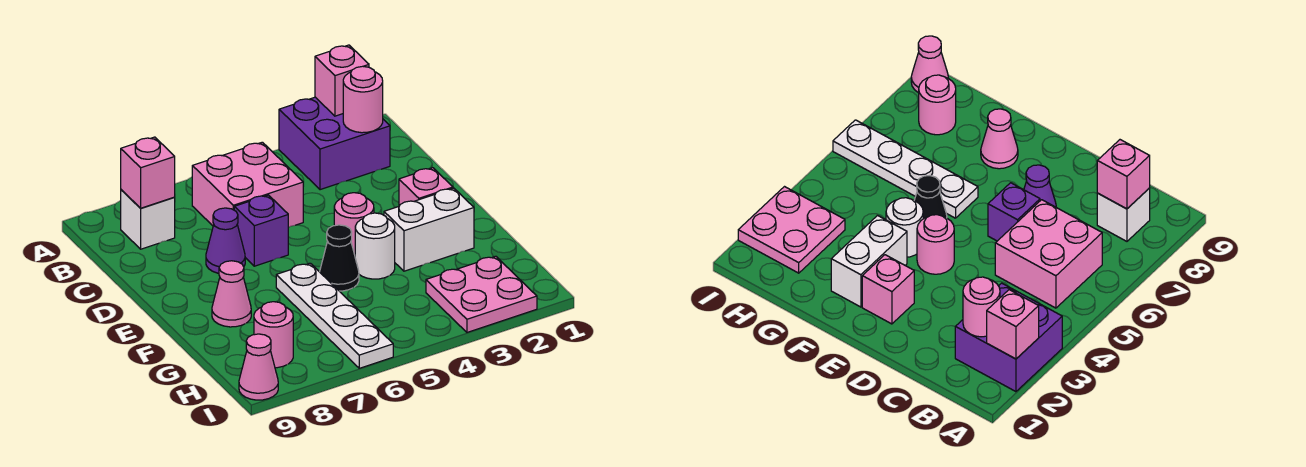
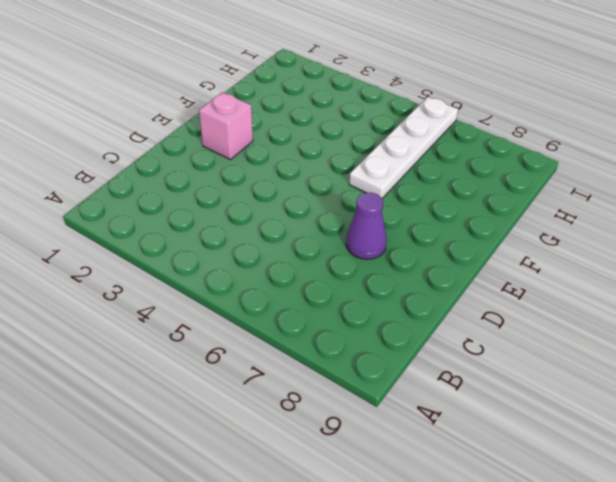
none -> purple brick A2:B3 level 1
none -> pink brick B5:C6 level 1
none -> white brick B8 level 1

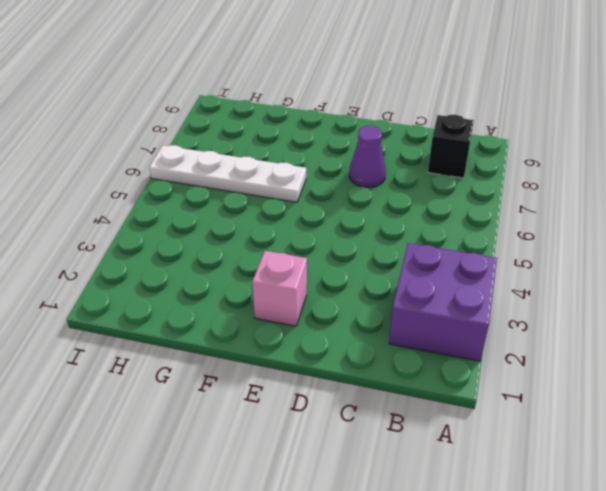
black brick B8 level 1 -> white brick B8 level 1
none -> pink brick B5:C6 level 1
none -> purple brick D6 level 1
none -> pink round brick E4 level 1

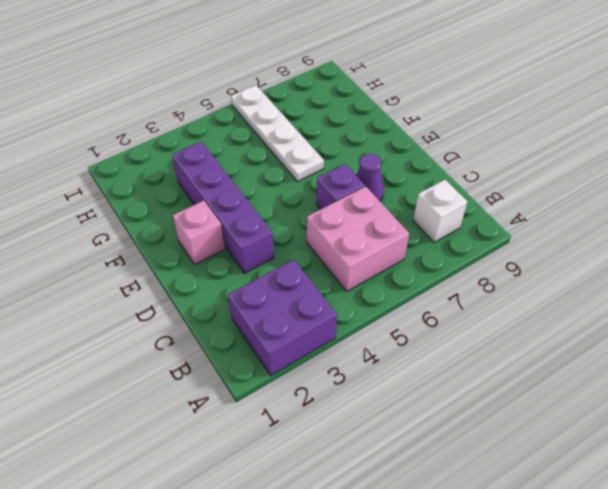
purple brick D3:G3 level 1 -> white brick F2:F3 level 1
none -> pink round brick E4 level 1
none -> white round brick F4 level 1
none -> black cone F5 level 1

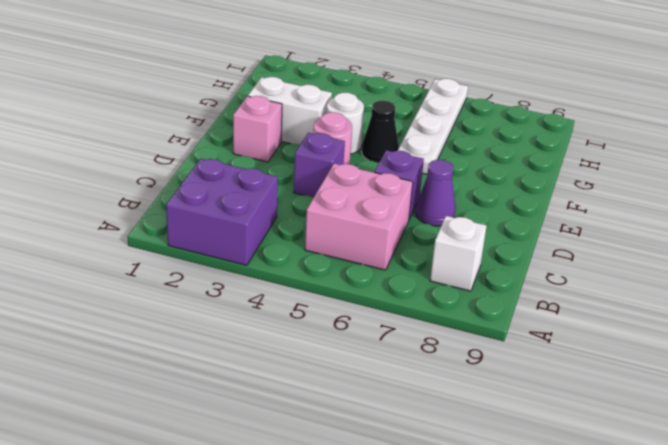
purple brick D4 level 1 -> none
none -> pink cone F8 level 1
none -> pink plate H2:I3 level 1
none -> pink round brick H8 level 1

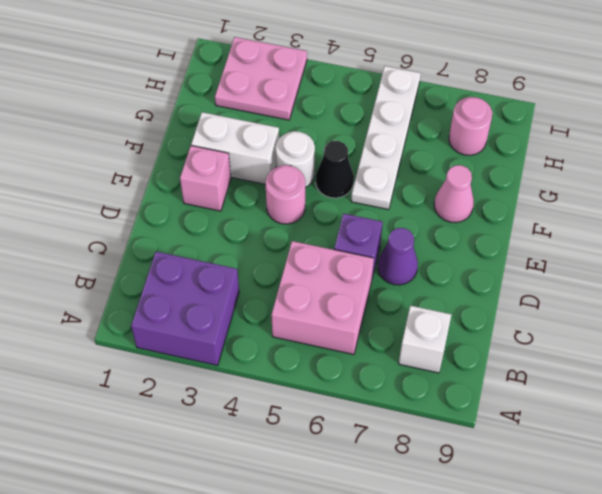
none -> pink cone I9 level 1
none -> pink brick A2 level 2
none -> pink round brick B2 level 2

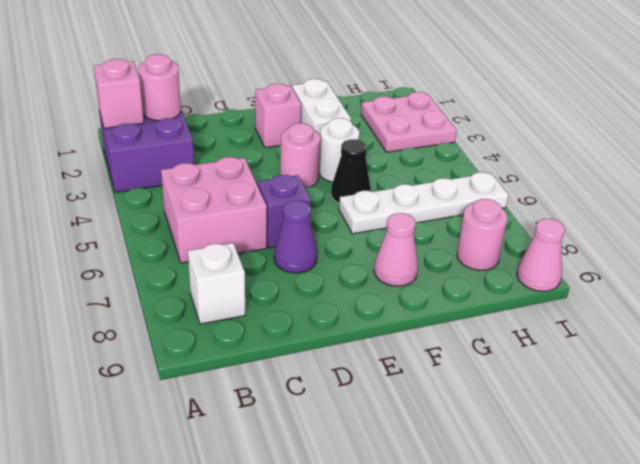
none -> pink brick B8 level 2

